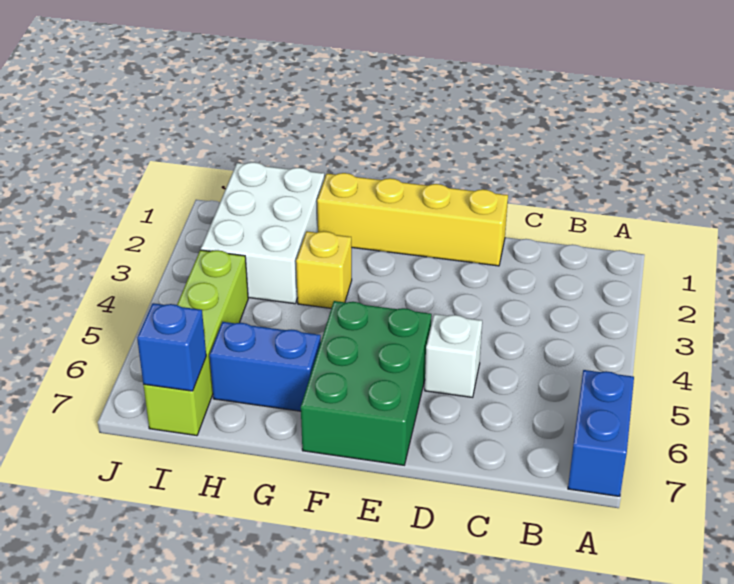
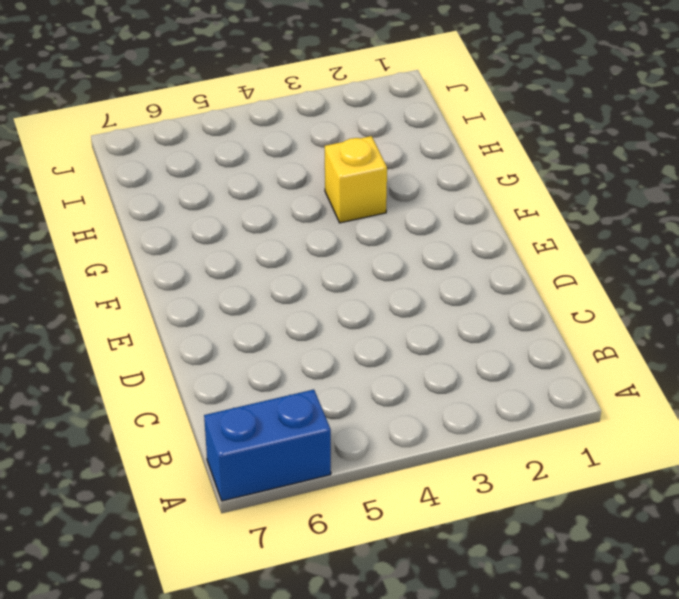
none -> yellow brick D1:G1 level 1
none -> white brick D5 level 1

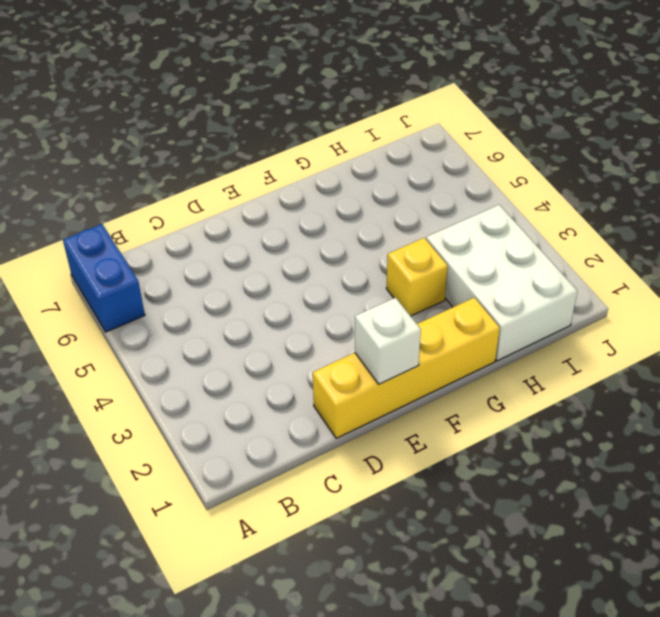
white brick E1 level 2 -> white brick D5 level 1
none -> green brick E5:F7 level 1
none -> blue brick G6:H6 level 1

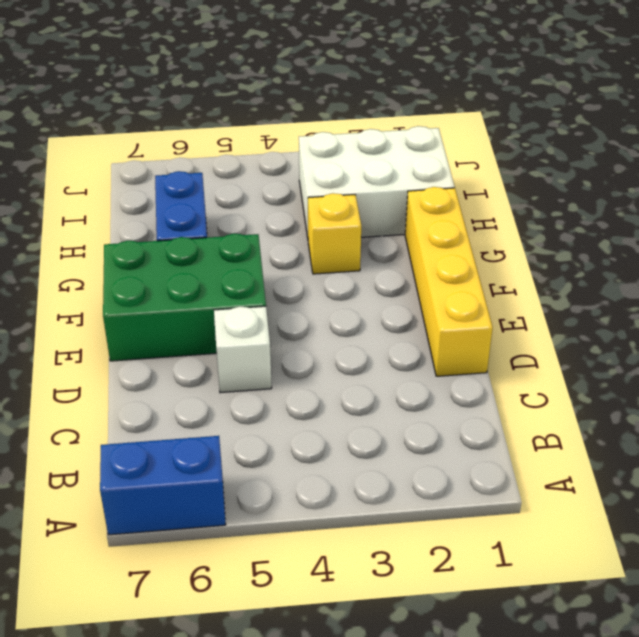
none -> lime brick I4:I7 level 1
none -> blue brick I7 level 2

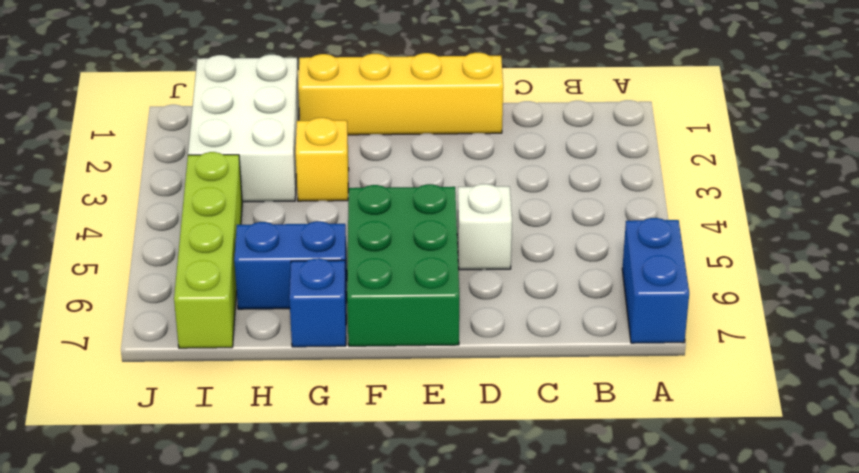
blue brick G7 level 1 -> blue brick I7 level 2

